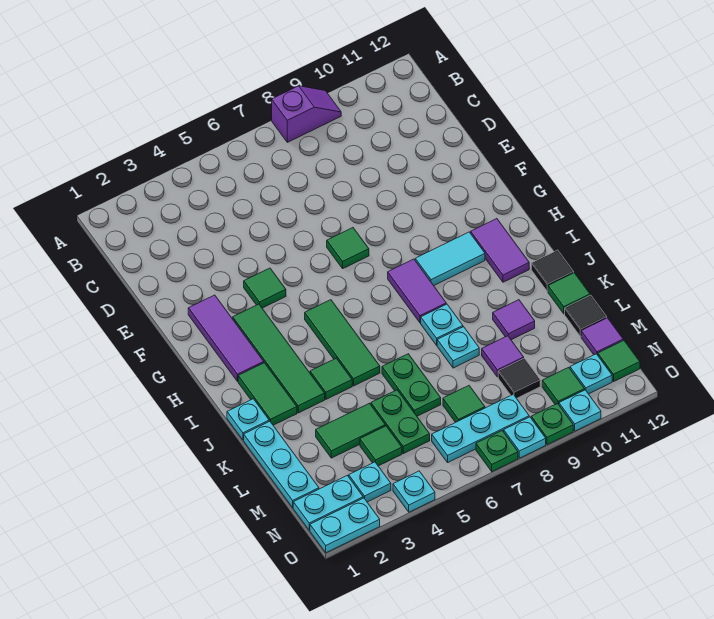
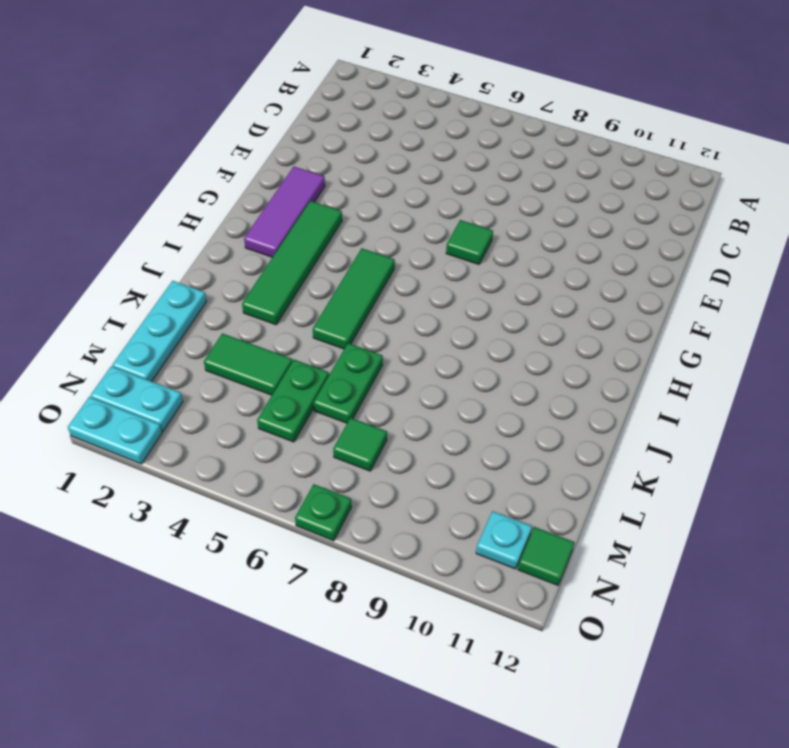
none -> purple slope A8:A9 level 1 top 8
none -> green tile F4 level 1
none -> purple tile H8:I8 level 1
none -> cyan tile H9:H10 level 1

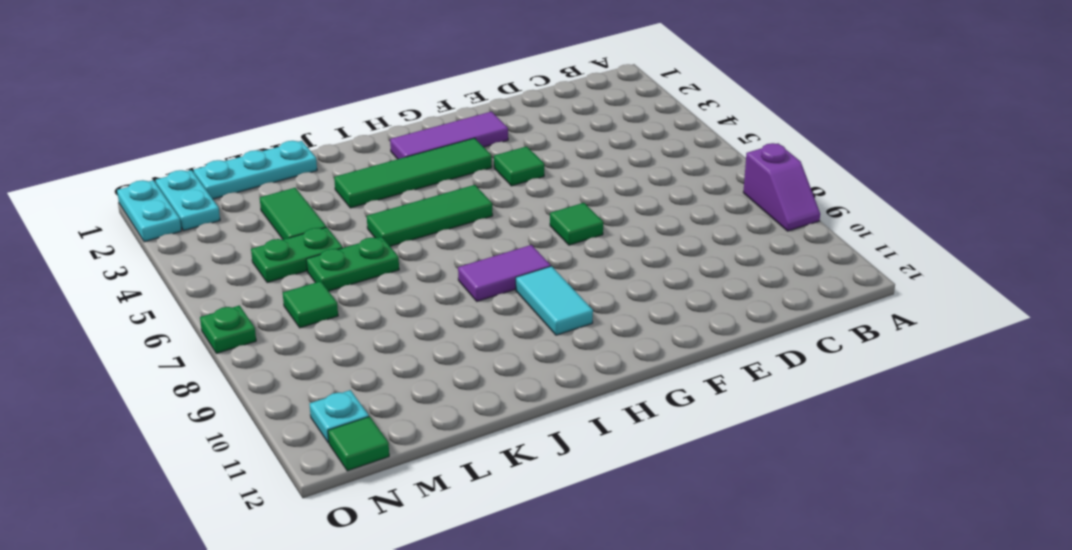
none -> purple tile H11:I11 level 1
none -> green tile I2:J2 level 1
none -> cyan plate J1 level 1
none -> green tile J4 level 1

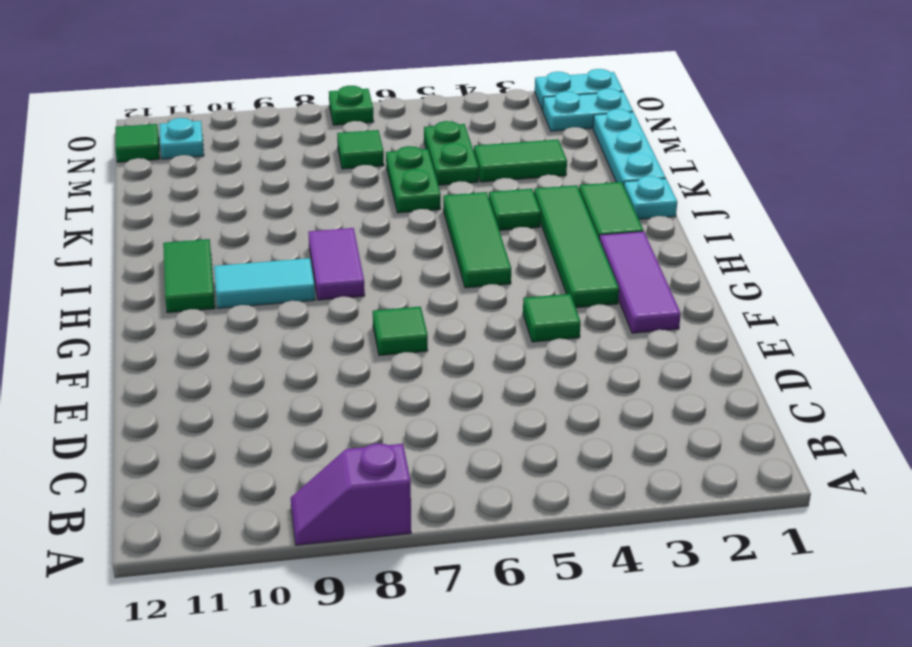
green tile H11:I11 level 1 -> purple tile H11:I11 level 1
none -> cyan plate J8 level 1
none -> black tile J12 level 1
none -> cyan plate K8 level 1
none -> purple tile K10 level 1

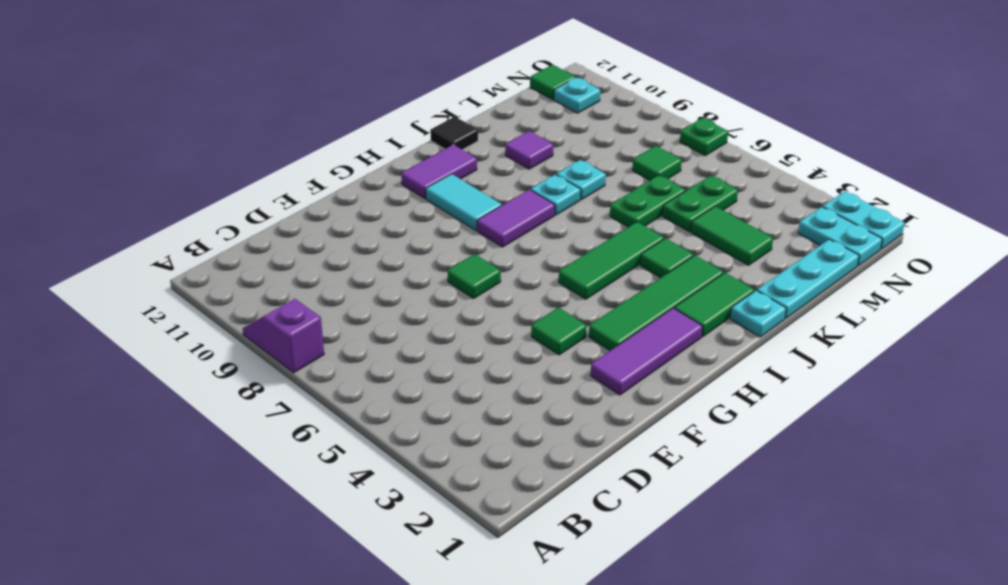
none -> green tile K12 level 1
none -> purple tile L9 level 1
none -> black tile L12 level 1
none -> green tile M4 level 1

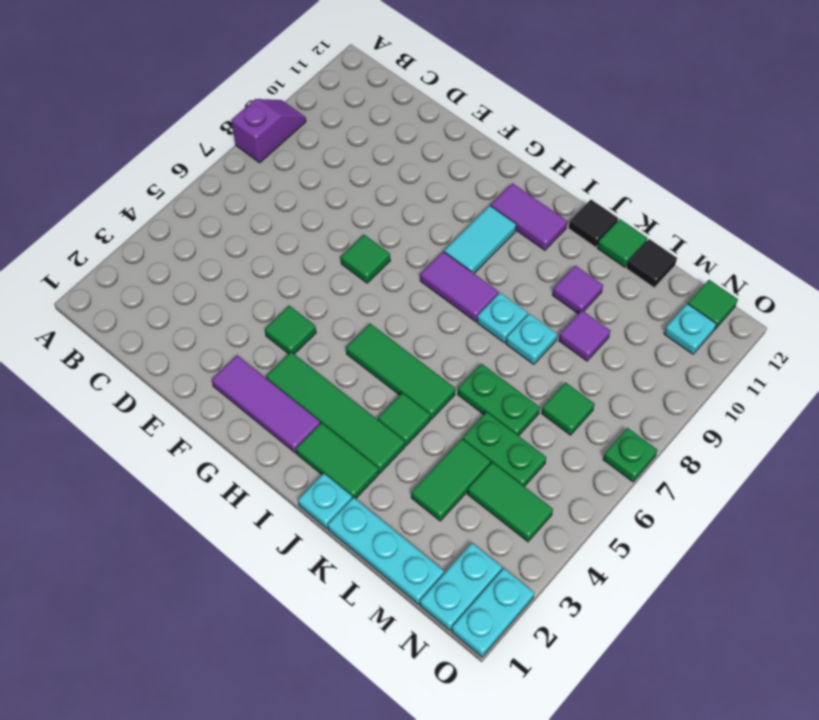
green tile M4:N4 level 1 -> green tile M4 level 1
none -> black tile M9 level 1
none -> purple tile M12 level 1
none -> cyan plate N3 level 1
none -> cyan plate N6:N8 level 1

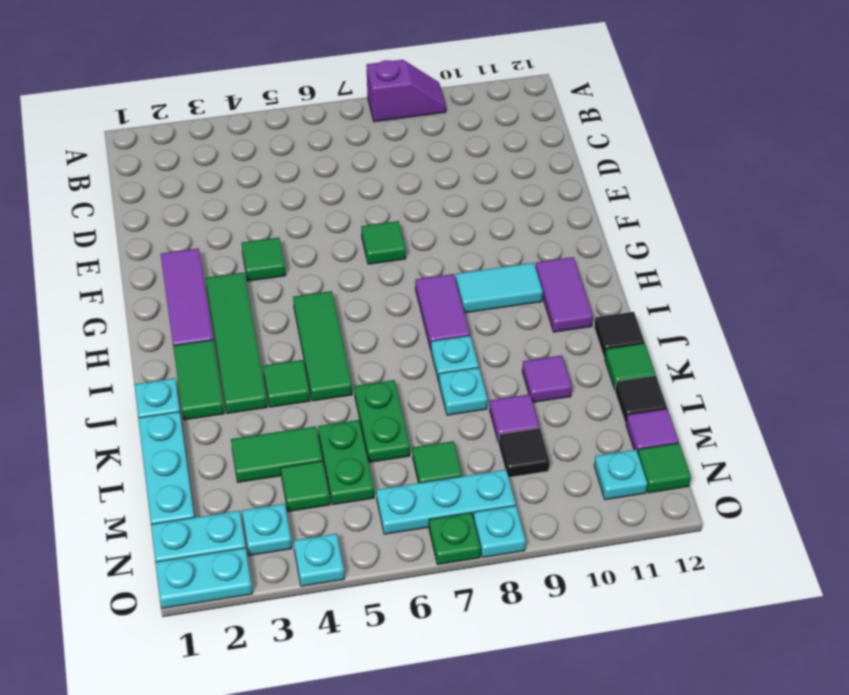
none -> green tile N10 level 1
none -> green plate O9 level 1
none -> cyan plate O10 level 1

